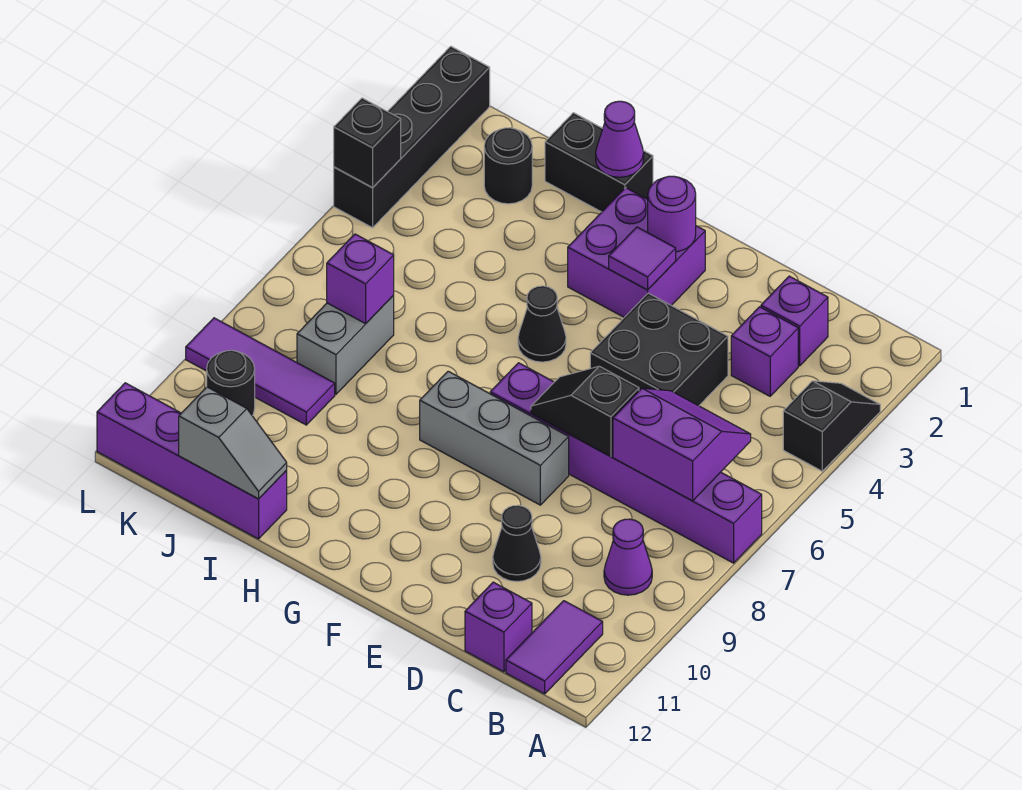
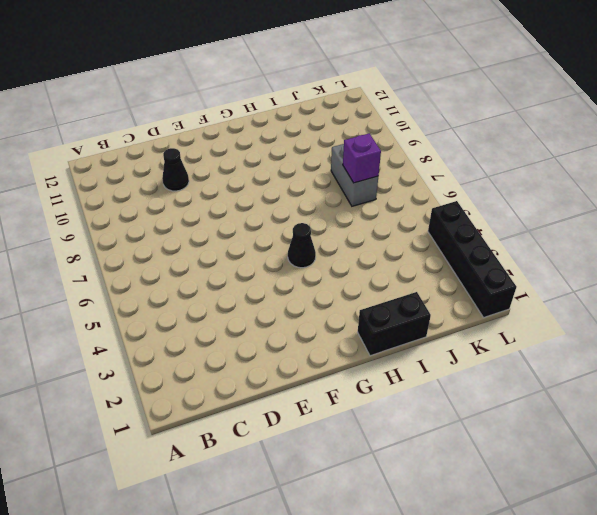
none -> black slope A3:A4 level 1 top 4
none -> purple brick A7:F7 level 1
none -> purple cone B9 level 1

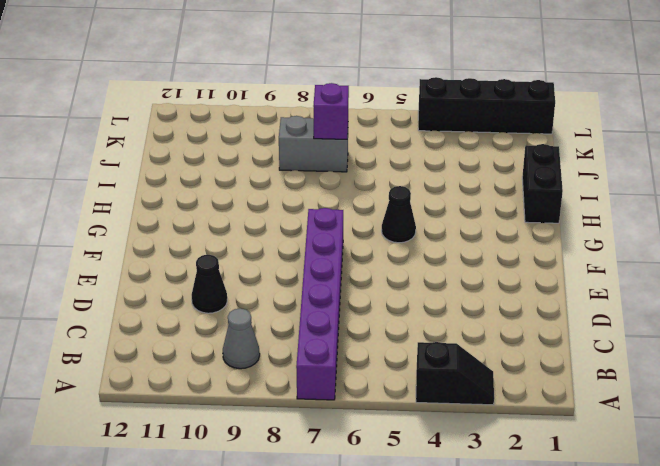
grey cone B9 level 1 -> purple cone B9 level 1
none -> purple tile B11:B12 level 1
none -> purple brick C2 level 1
none -> purple brick C3 level 1

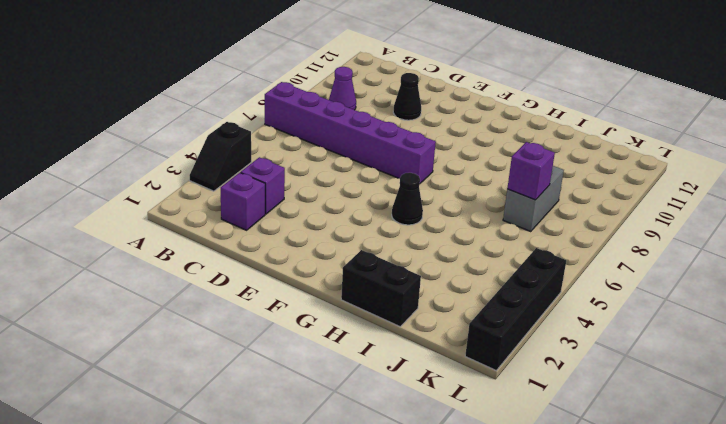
none -> purple tile B11:B12 level 1
none -> purple brick C12 level 1
none -> black brick D4:E5 level 1

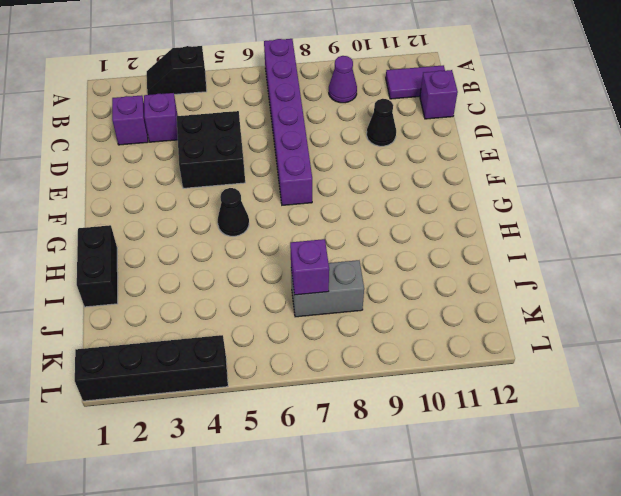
none -> grey brick E8:G8 level 1
none -> purple brick F2:G3 level 1
none -> purple brick I12:L12 level 1

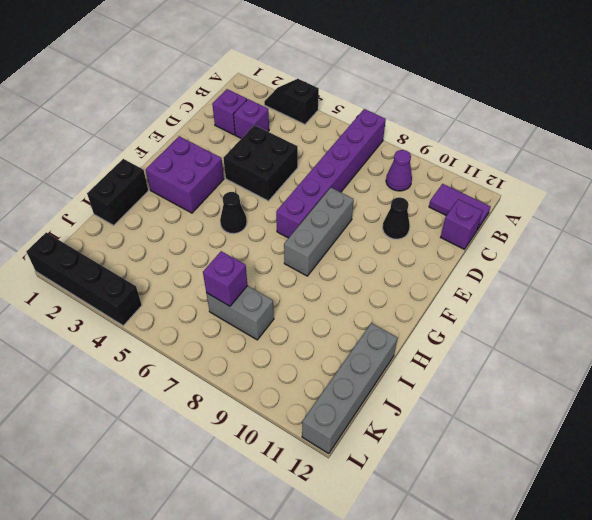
grey brick I12:L12 level 1 -> purple brick I12:L12 level 1
none -> black round brick J2 level 1
none -> purple tile J9:L9 level 1
none -> black round brick K10 level 1

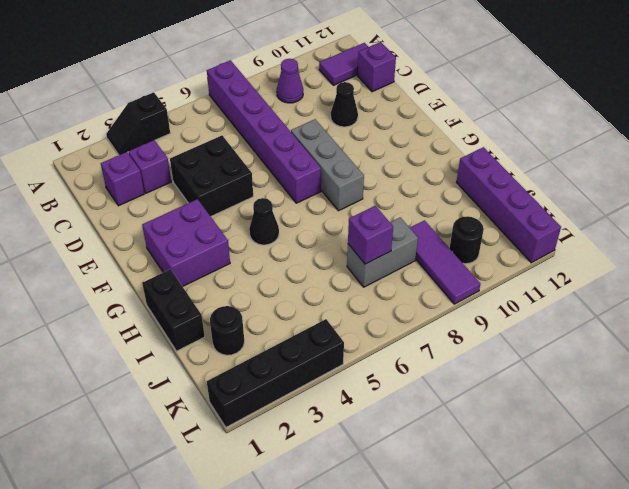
none -> purple slope B6:C7 level 2 top 7
none -> black slope D7:E7 level 2 top D
none -> purple round brick F2 level 2

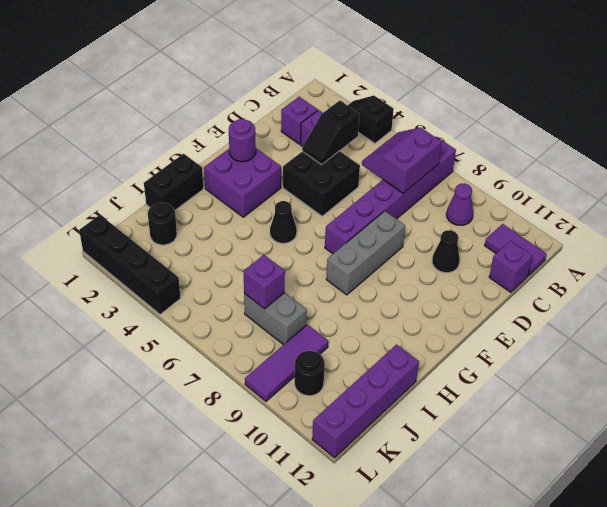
black slope C4:D4 level 2 top C -> black slope D7:E7 level 2 top D
none -> purple tile F3 level 2
none -> purple cone H1 level 2
none -> grey slope I12:J12 level 2 top J

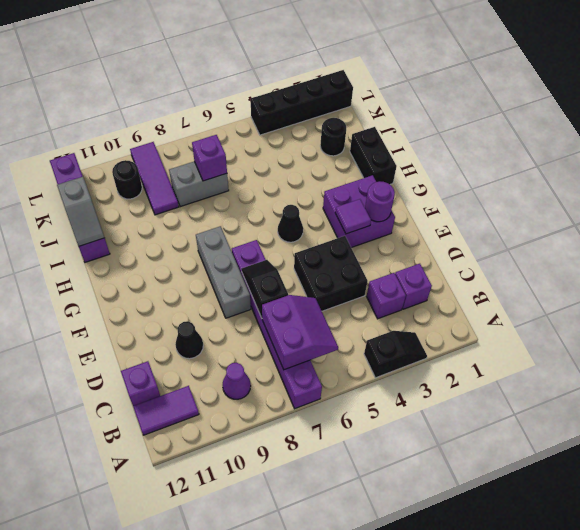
none -> purple cone H1 level 2
none -> black brick L4 level 2

